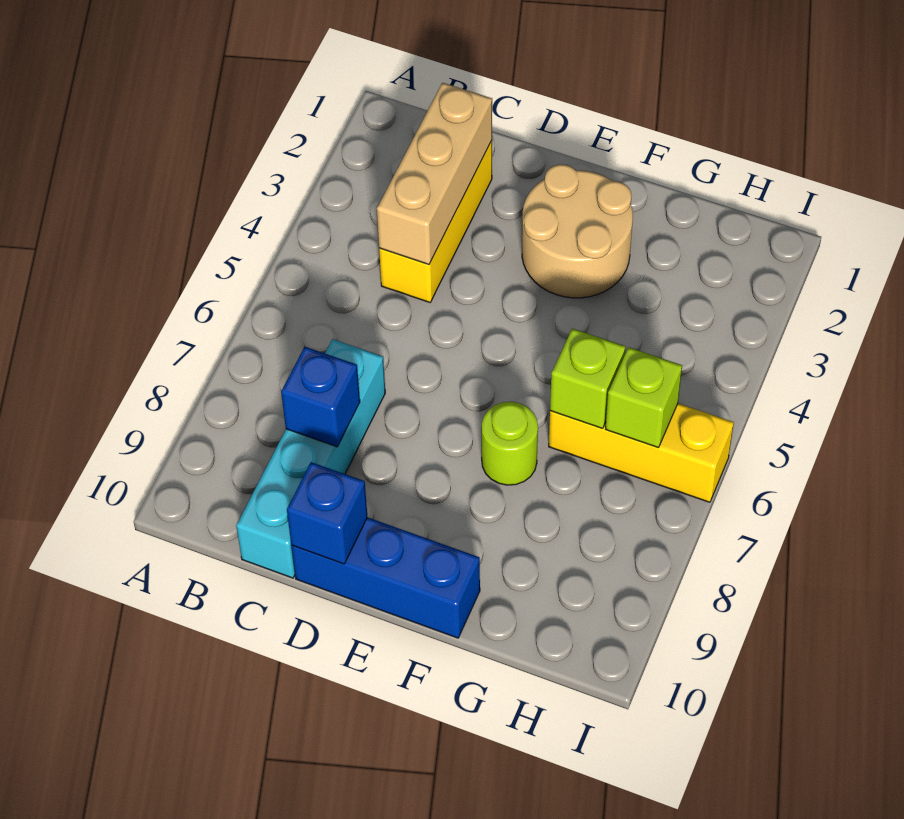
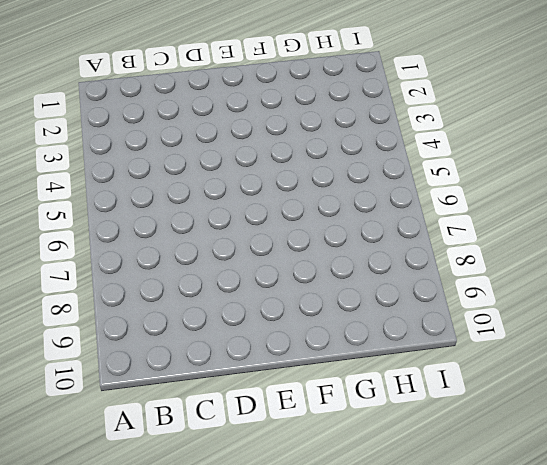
none -> yellow brick C2:C4 level 1
none -> cyan brick C7:C10 level 1

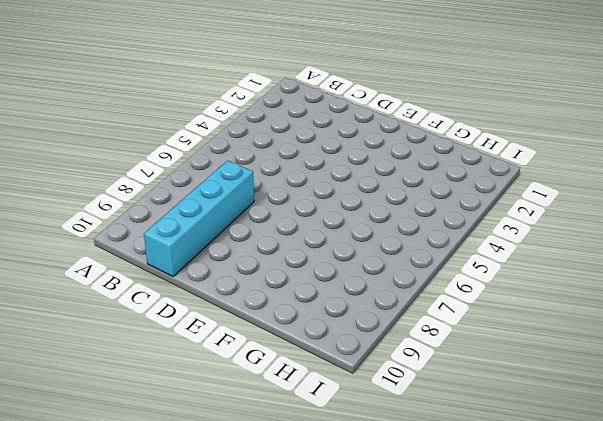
none -> yellow brick C2:C4 level 1
none -> blue brick D10:F10 level 1

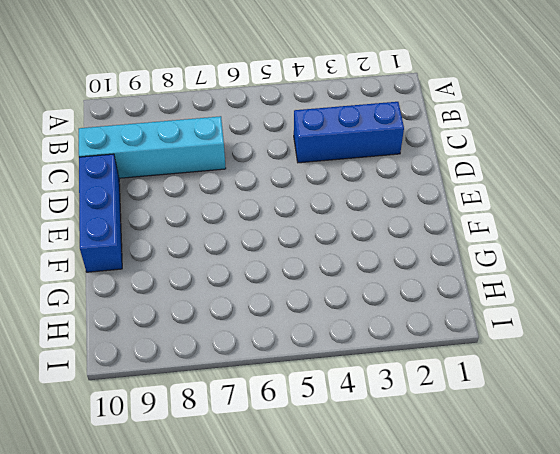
blue brick C2:C4 level 1 -> yellow brick C2:C4 level 1
none -> tan round brick E2:F3 level 1
none -> lime round brick F7 level 1

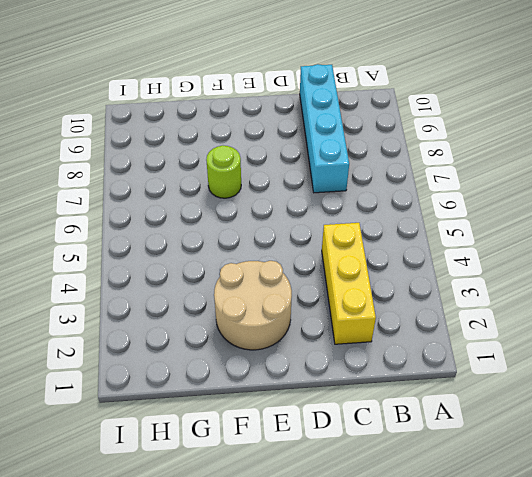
none -> blue brick D10:F10 level 1
none -> yellow brick G6:I6 level 1

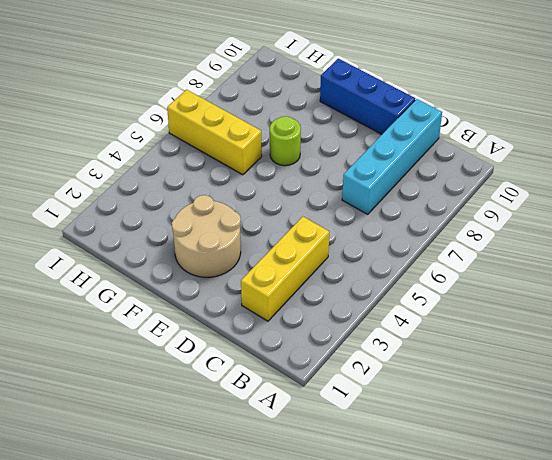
none -> tan brick C2:C4 level 2
none -> blue brick C8 level 2

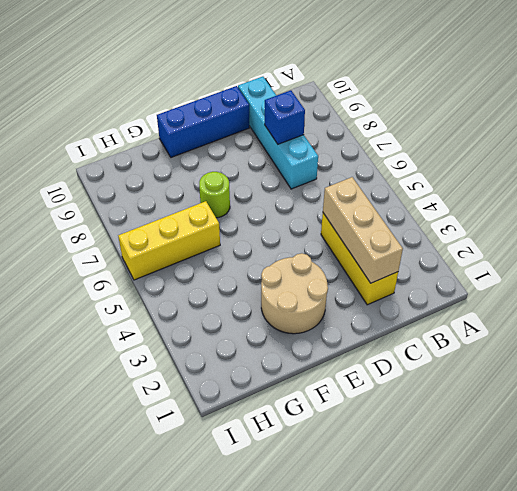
none -> blue brick D10 level 2
none -> lime brick G6 level 2

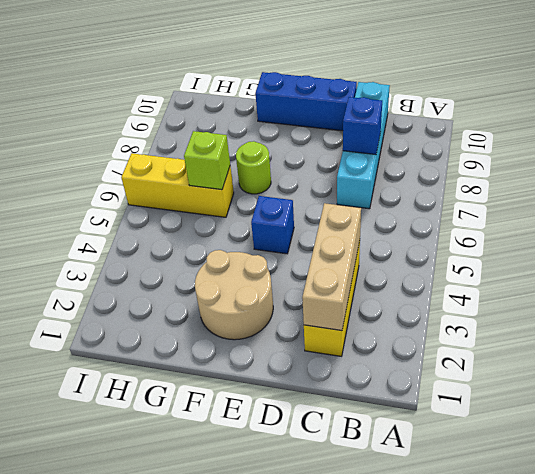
blue brick E5 level 1 -> blue brick D10 level 2
none -> lime brick H6 level 2

